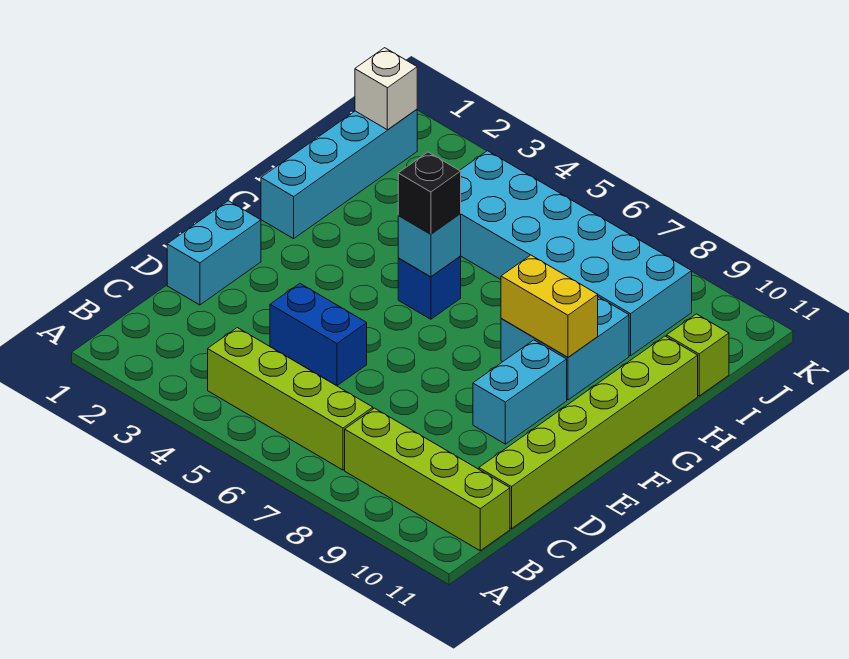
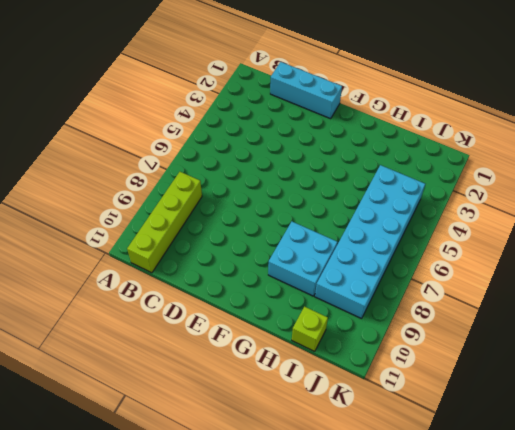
cyan brick C1:E1 level 1 -> cyan brick D1:E1 level 1
none -> lime brick B4:B7 level 1
none -> lime brick C11:H11 level 1
none -> blue brick D4:D5 level 1

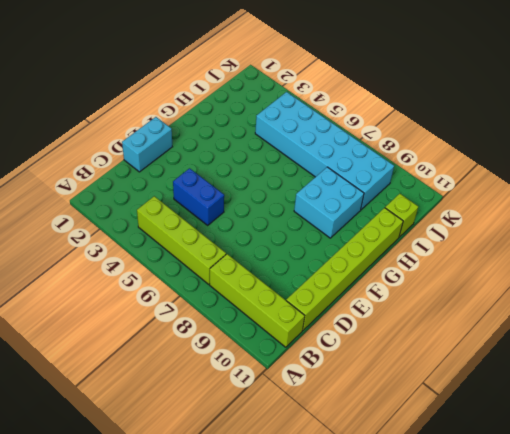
none -> cyan brick E9:F9 level 1
none -> cyan brick G1:J1 level 1
none -> blue brick G5 level 1

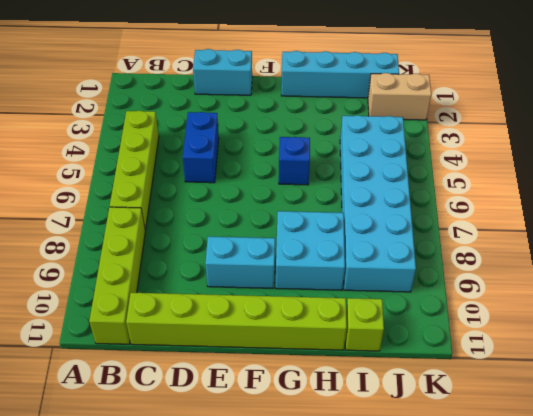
tan brick J2:K2 level 1 -> none
none -> cyan brick G5 level 2
none -> yellow brick G8:G9 level 2
none -> white brick J1 level 2

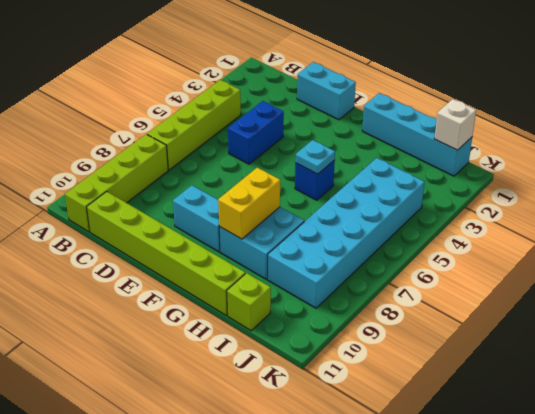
cyan plate G5 level 2 -> cyan brick G5 level 2
none -> black brick G5 level 3

